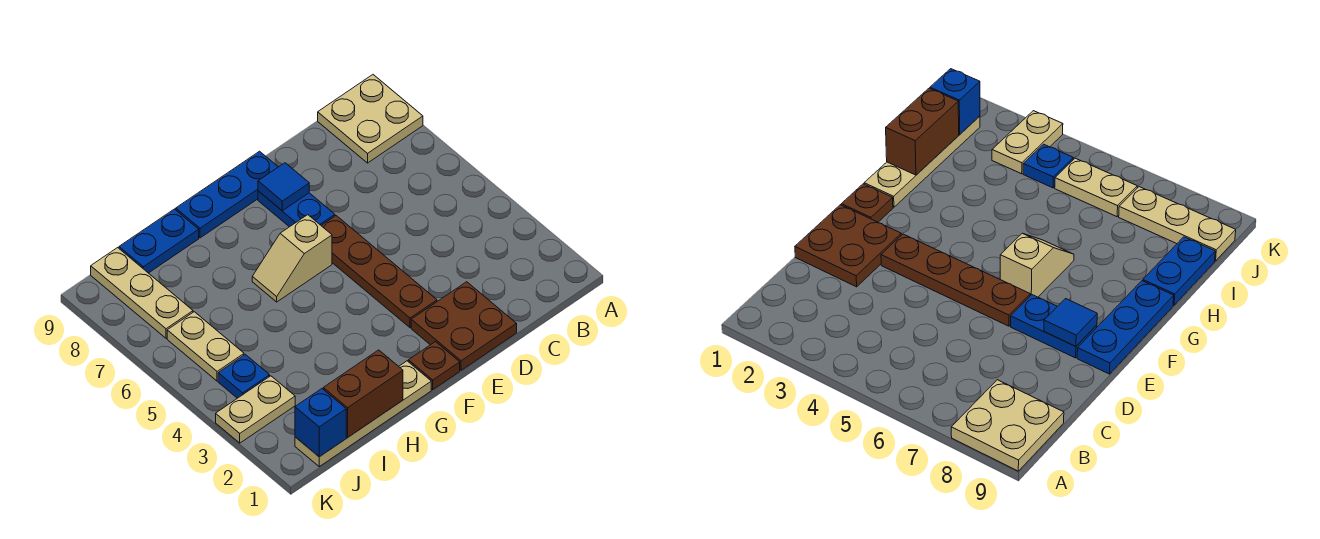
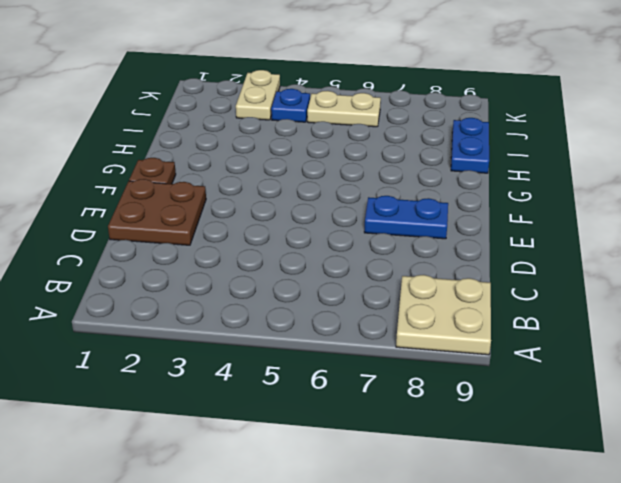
none -> brown plate E3:E6 level 1
none -> blue plate E9:G9 level 1
none -> tan slope F6:G6 level 1 top F

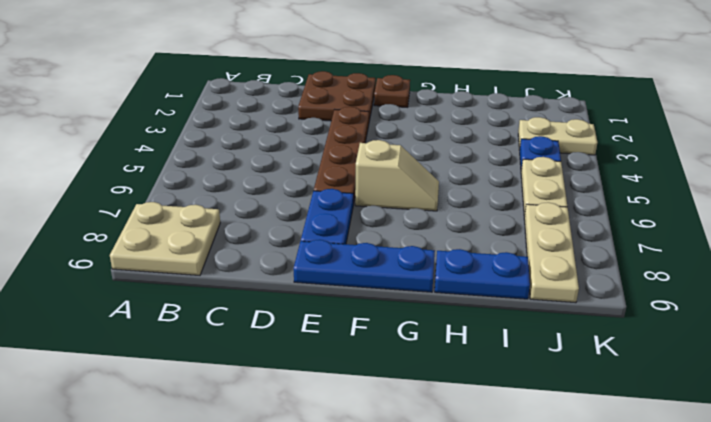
none -> tan plate G1:J1 level 1
none -> blue tile E8 level 2
none -> brown brick H1:I1 level 2

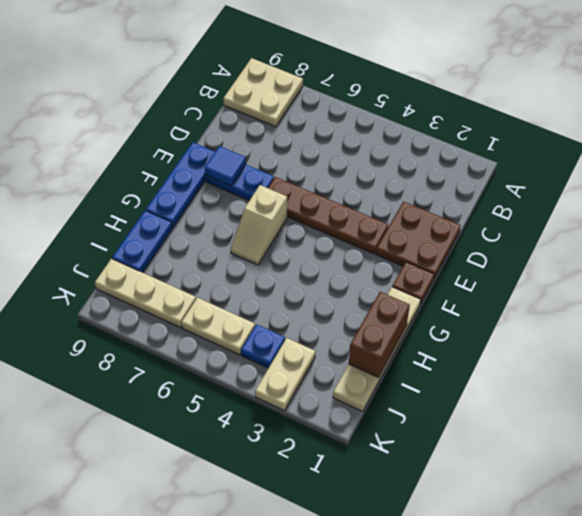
none -> blue brick J1 level 2

